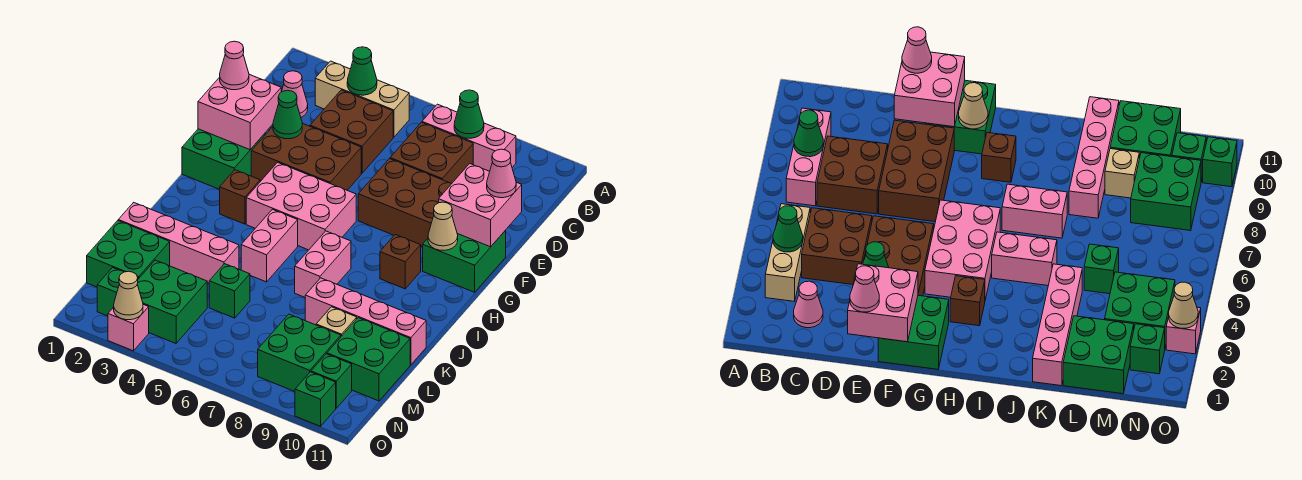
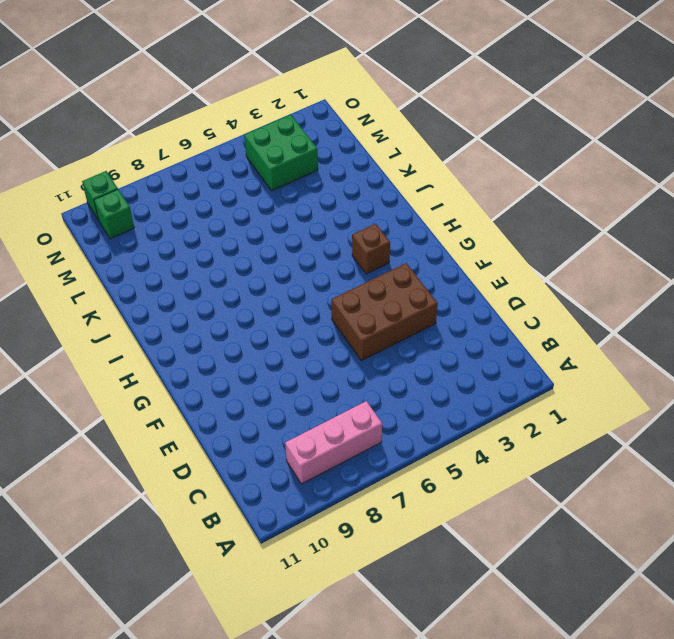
none -> tan brick B3:B5 level 1
none -> pink cone C2 level 1
none -> brown brick C4:D5 level 1
none -> brown brick C7:D8 level 1

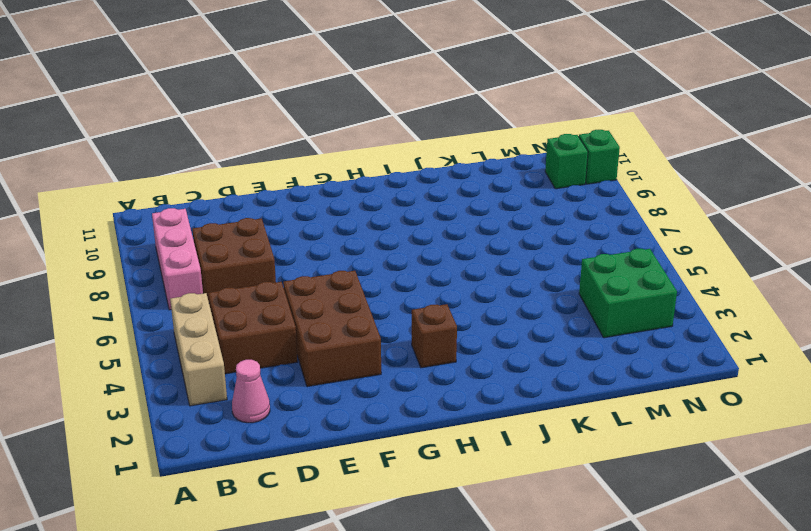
none -> brown brick E7:F9 level 1
none -> green brick F1:G2 level 1
none -> green brick F10:G11 level 1
none -> pink brick G4:H6 level 1

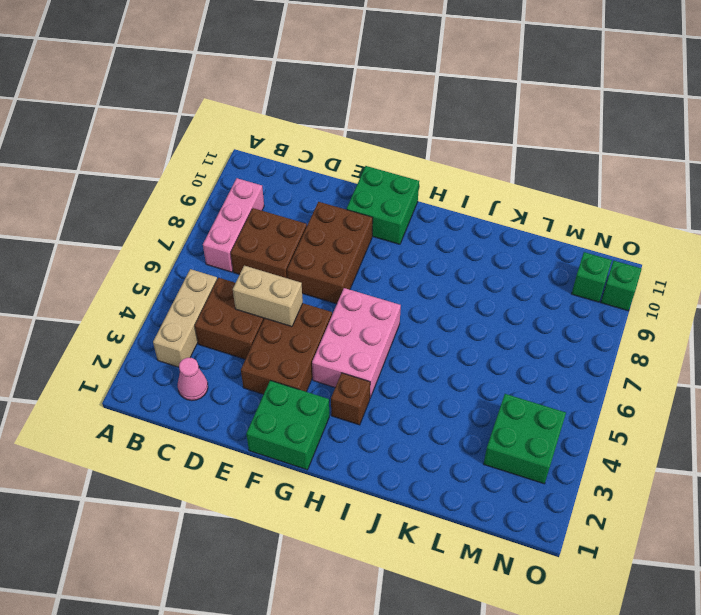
tan brick D5:E5 level 2 -> none
none -> brown brick H9 level 1
none -> pink brick I5:J5 level 1
none -> pink brick I7:J7 level 1
none -> pink brick K1:K4 level 1

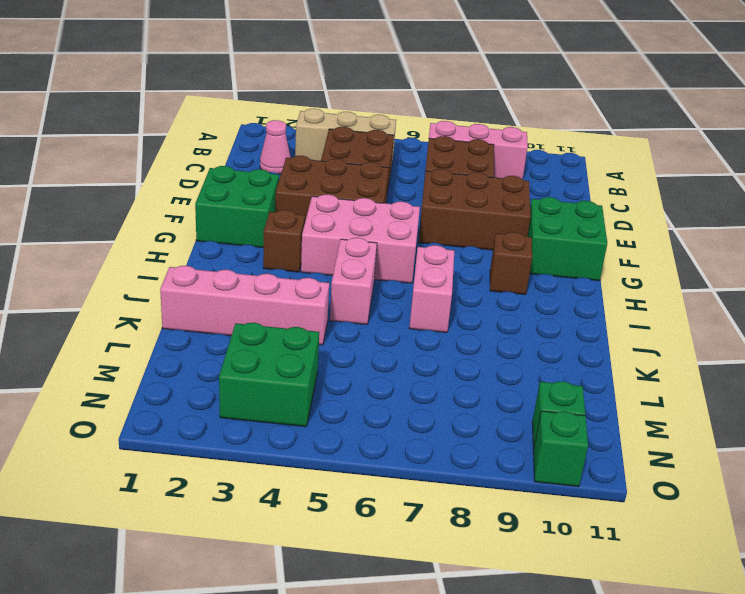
none -> pink brick K8:K11 level 1
none -> green brick L1:M2 level 1
none -> green brick L5 level 1
none -> tan brick L9 level 1

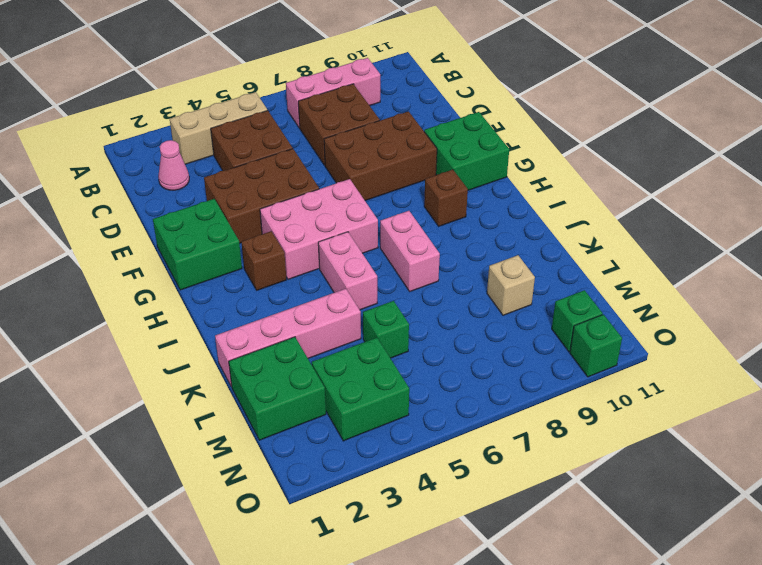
none -> pink brick K8:K11 level 1
none -> green brick L10:M11 level 1
none -> green brick M8:N9 level 1
none -> green brick N2 level 1

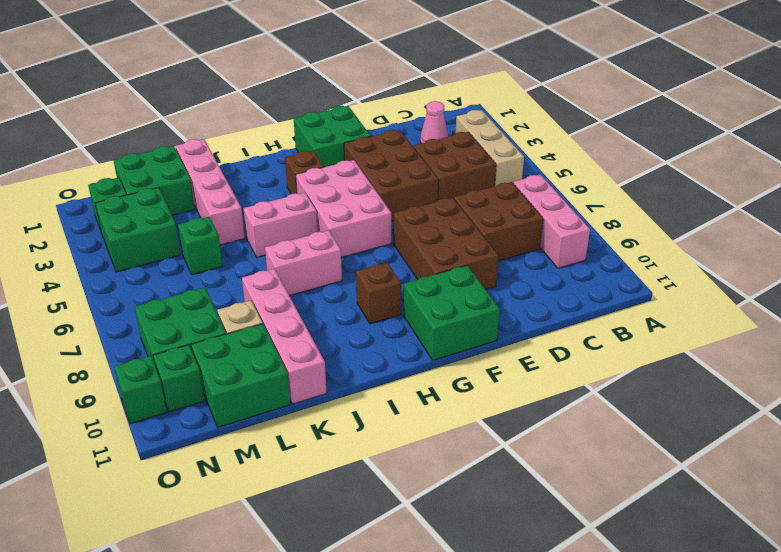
none -> pink brick O3 level 1
none -> green cone B4 level 2
none -> green cone B8 level 2
none -> pink brick E1:F2 level 2

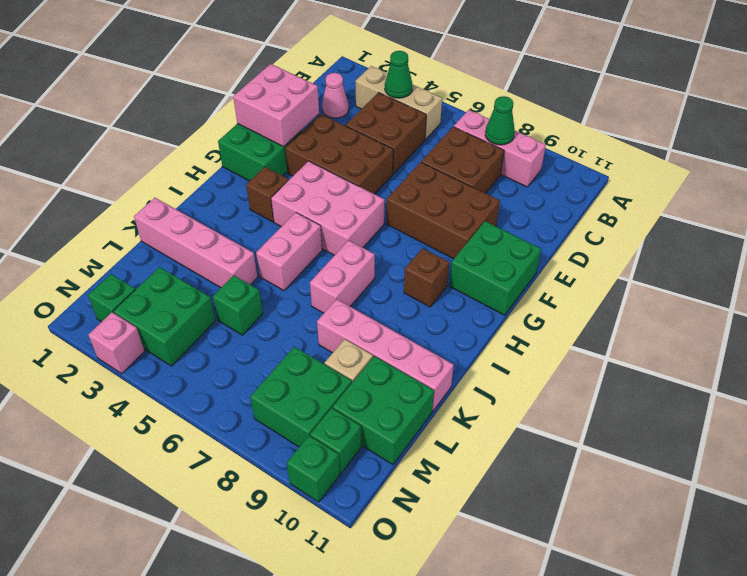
none -> green brick L1:M2 level 1
none -> green cone E3 level 2
none -> pink brick E10:F11 level 2
none -> tan cone G10 level 2

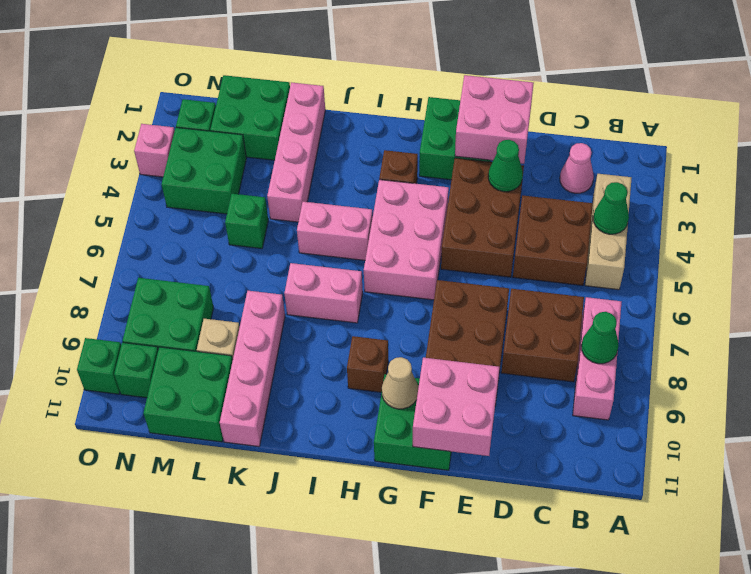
none -> tan cone O3 level 2
none -> pink cone E1 level 3
none -> pink cone E11 level 3

